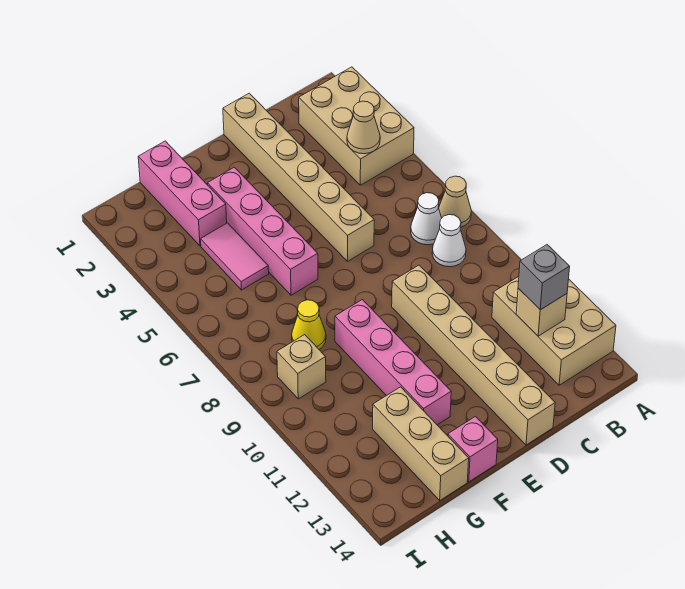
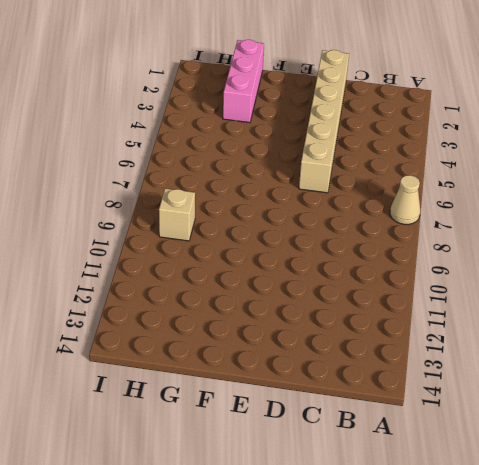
none -> tan brick A2:B4 level 1
none -> tan brick A11:B13 level 1
none -> white cone B7 level 1

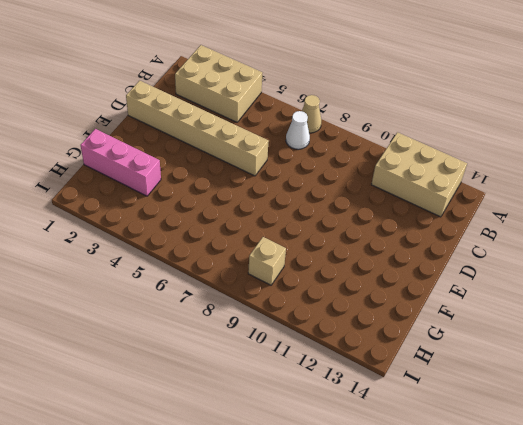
none -> white cone B8 level 1
none -> tan brick D9:D14 level 1
none -> pink brick F3:F6 level 1

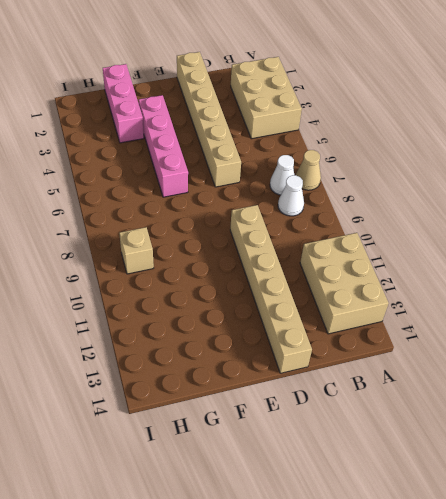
none -> pink brick F9:F12 level 1
none -> pink brick F14 level 1
none -> pink tile G4:G5 level 1

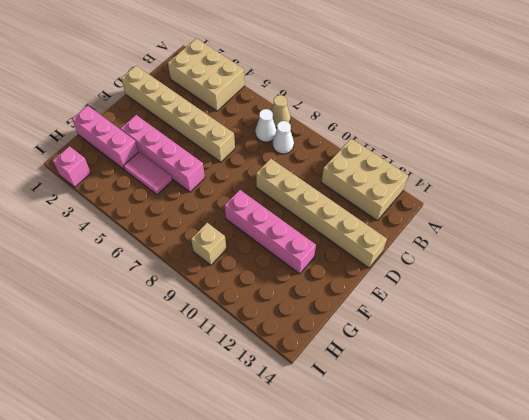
pink brick I2 level 1 -> pink brick F14 level 1
none -> yellow cone G8 level 1
none -> tan brick G12:G14 level 1
none -> tan cone B4 level 2

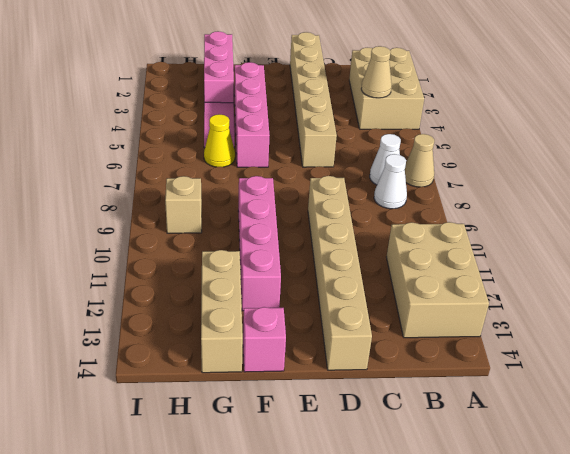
yellow cone G6 level 1 -> yellow cone G8 level 1
none -> tan brick B12 level 2
none -> grey brick B12 level 3

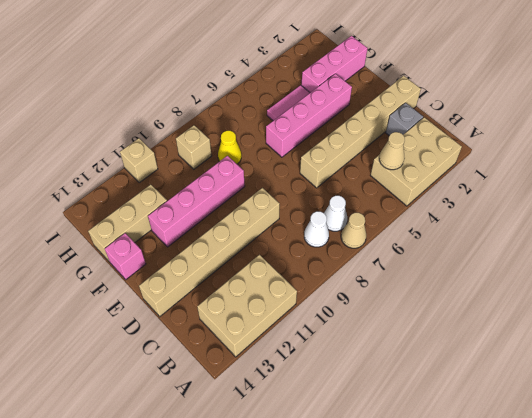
grey brick C2 level 1 -> grey brick B12 level 3
tan brick I11 level 1 -> tan brick B12 level 2

